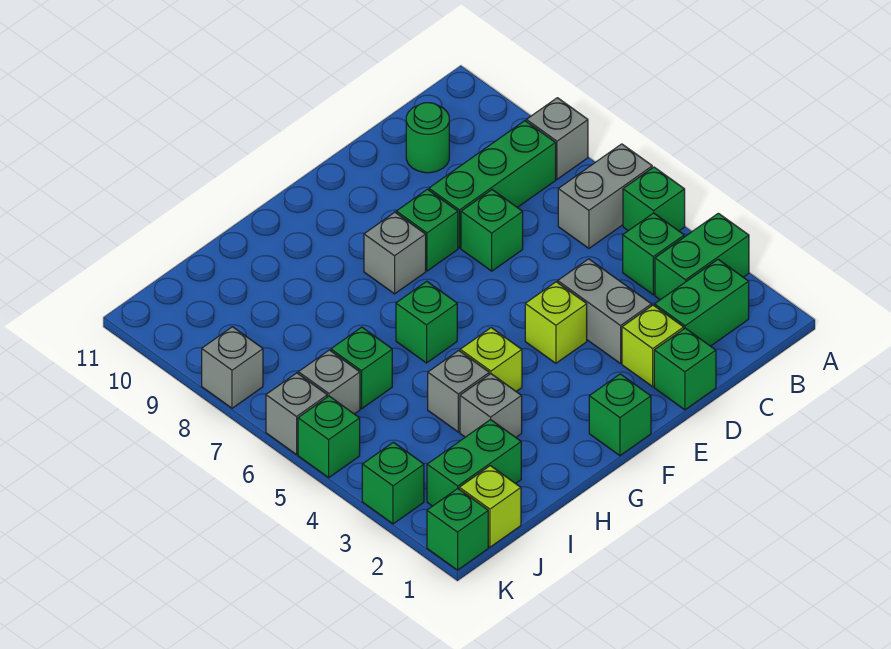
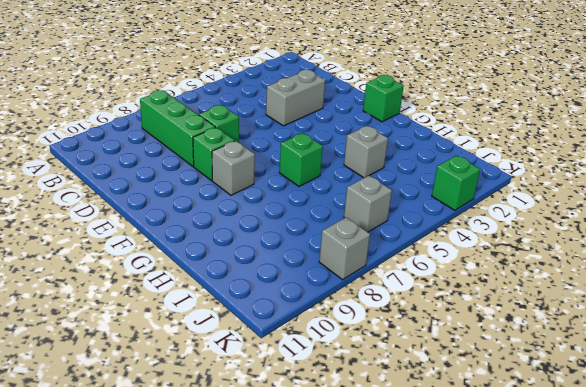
none -> green brick A3:B3 level 1
none -> green brick A5 level 1
none -> grey brick A6:B6 level 1

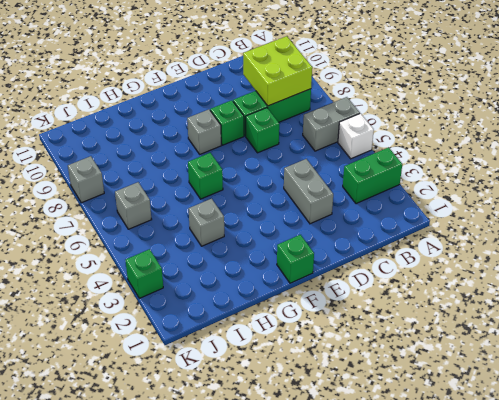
white brick A5 level 1 -> green brick A5 level 1
lime brick B8:C9 level 2 -> none
none -> grey brick A8 level 1
none -> green brick B2:C2 level 1
none -> green brick B4 level 1

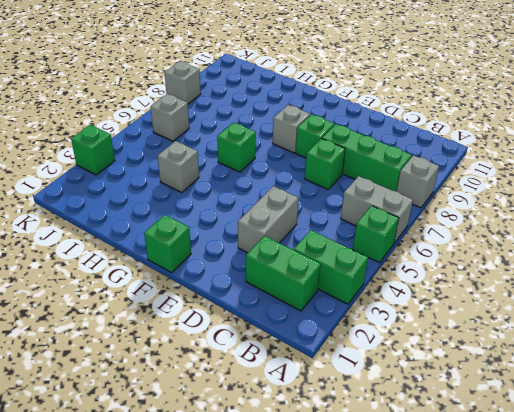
none -> green brick B4 level 1
none -> green round brick C10 level 1
none -> green brick D1 level 1

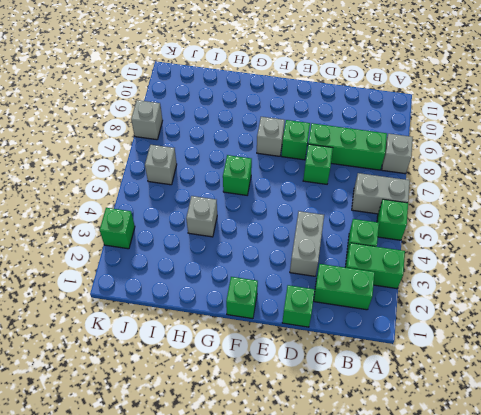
none -> green round brick C10 level 1
none -> lime brick D2 level 1
none -> lime brick E4 level 1

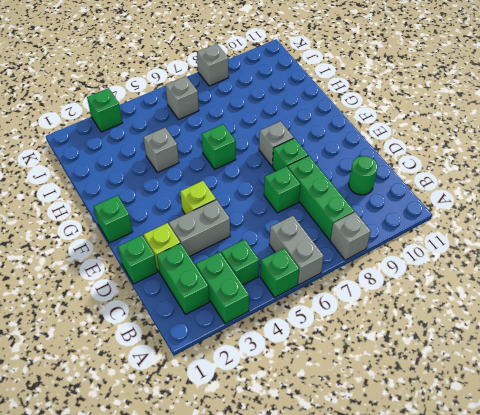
none -> lime brick G4 level 1
none -> grey brick H3 level 1
none -> green brick I2:J2 level 1

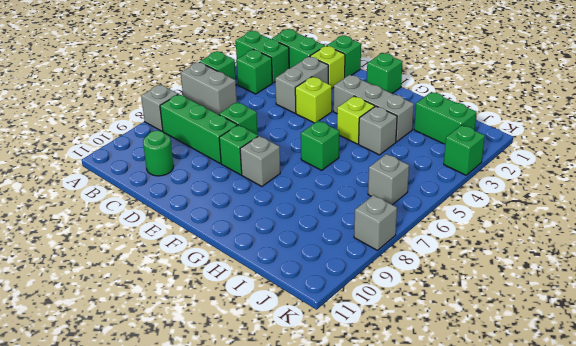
grey brick F3:H3 level 1 -> grey brick H3 level 1
none -> green brick I6 level 1
none -> lime brick J1 level 1
none -> green brick K1 level 1

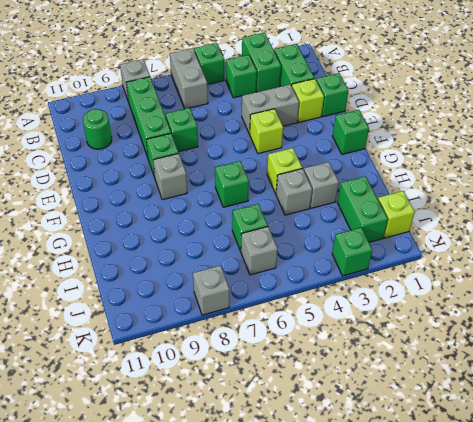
none -> green brick K1 level 1
none -> green brick K5 level 1
none -> grey brick K6 level 1

